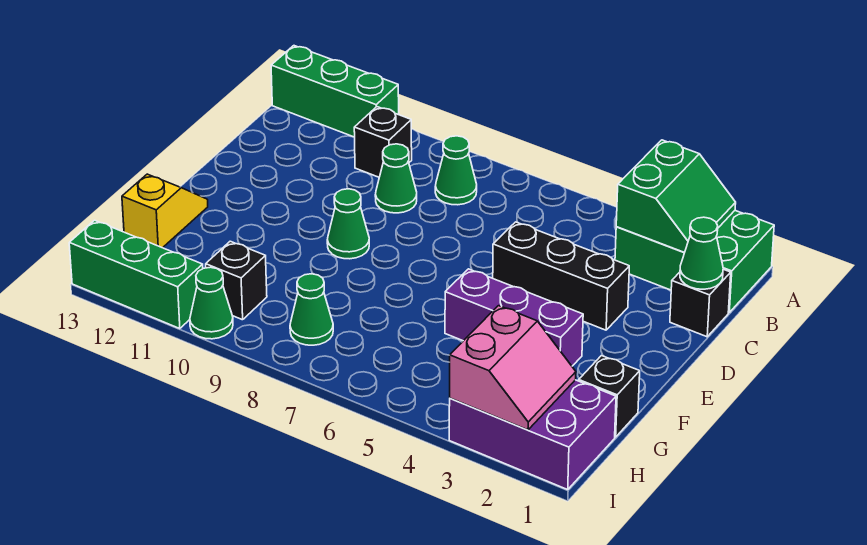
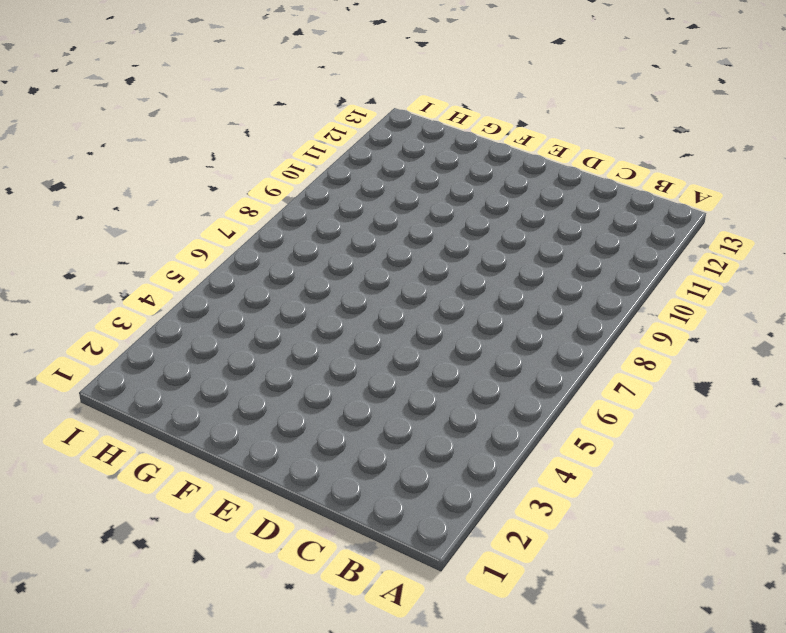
none -> green brick A1:B3 level 1
none -> green brick A11:A13 level 1
none -> green cone B8 level 1

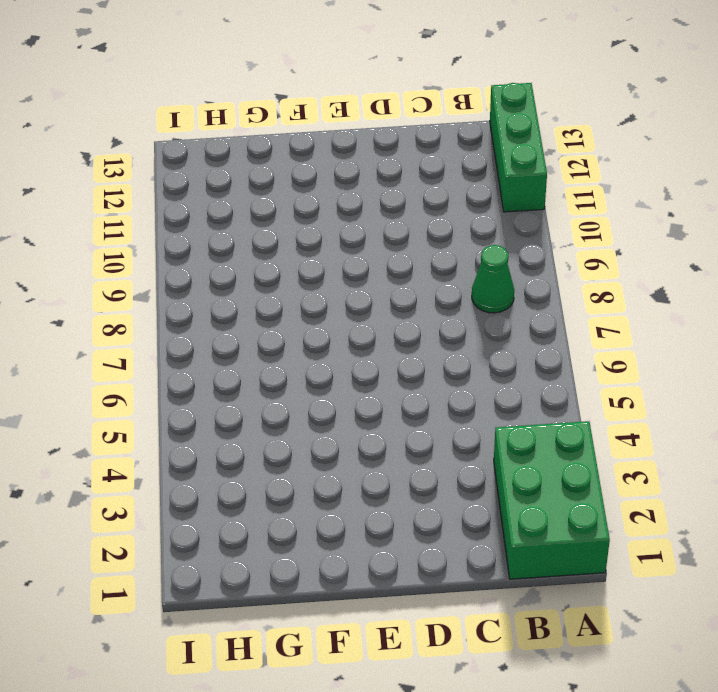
none -> black brick B10 level 1
none -> black brick C1 level 1
none -> green cone C9 level 1

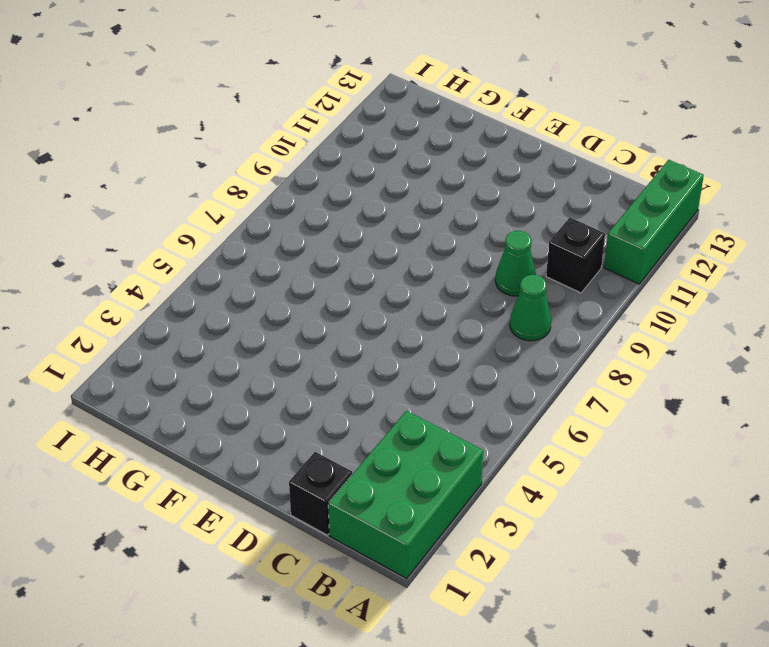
none -> black brick D3:D5 level 1
none -> green cone E9 level 1
none -> purple brick F3:F5 level 1

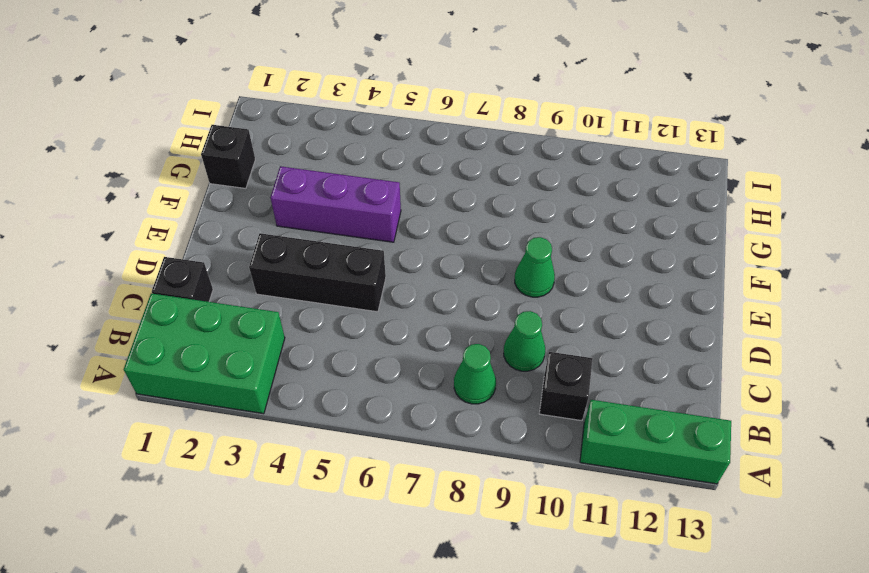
none -> yellow slope F13:G13 level 1 top G
none -> purple brick H1:I3 level 1
none -> green cone H8 level 1

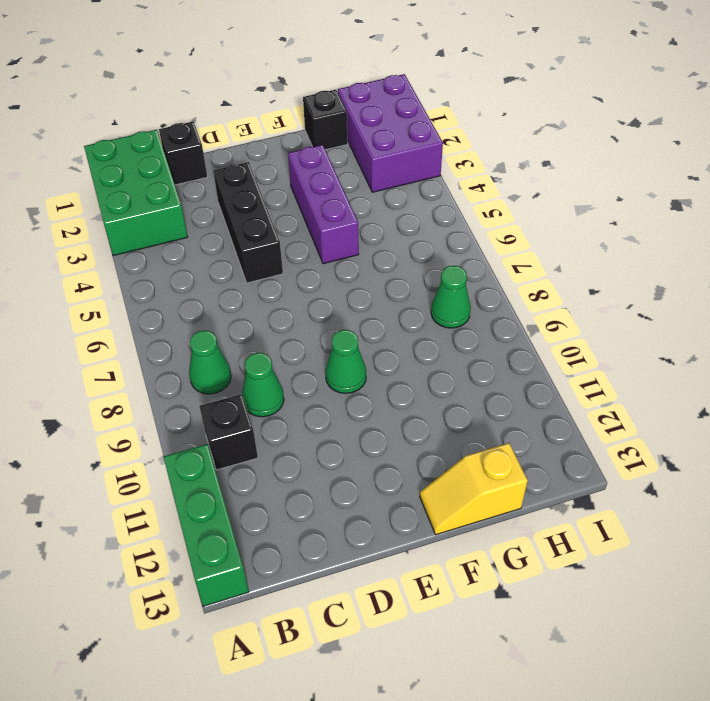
none -> black brick H10 level 1
none -> green cone I10 level 1
none -> green brick I11:I13 level 1

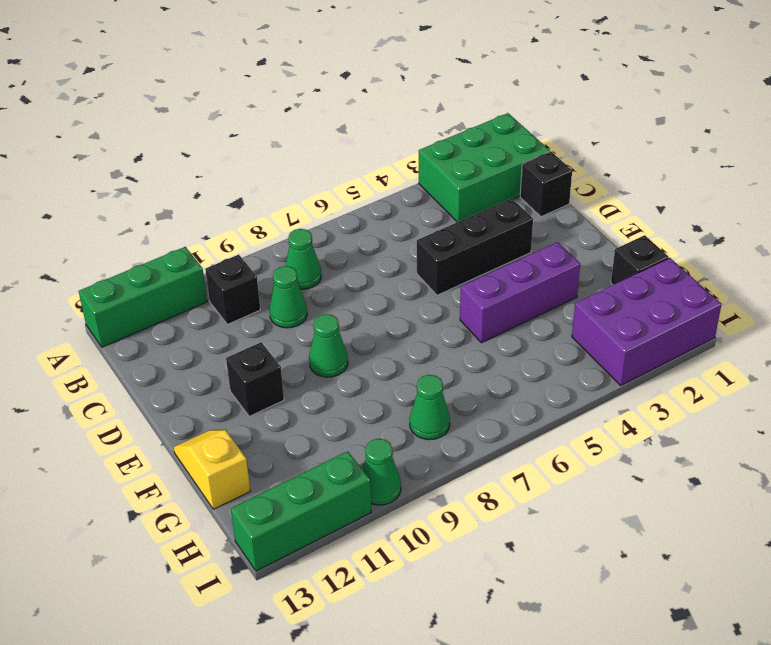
black brick E11 level 1 -> black brick H10 level 1
none -> green slope A2:B3 level 2 top 3
none -> green cone C1 level 2
none -> pink slope H2:I3 level 2 top 3

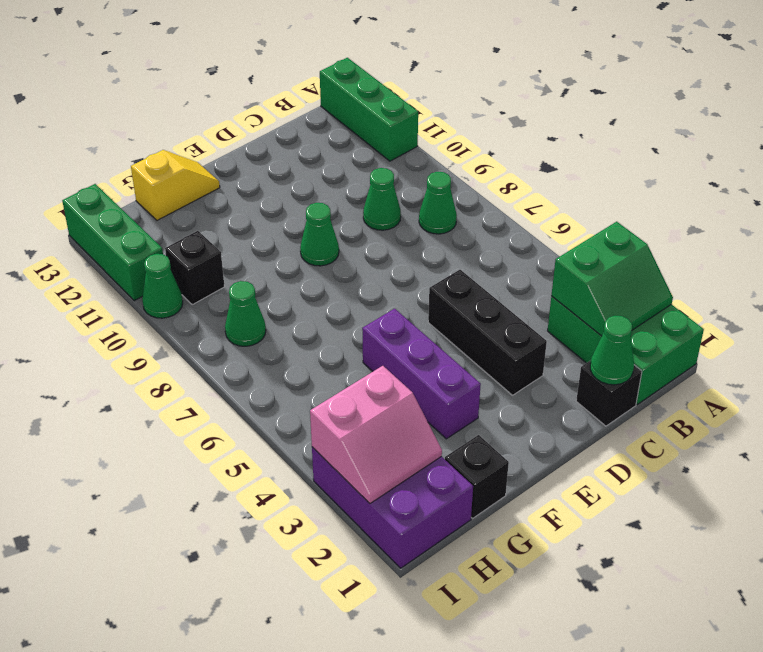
none -> black brick B10 level 1

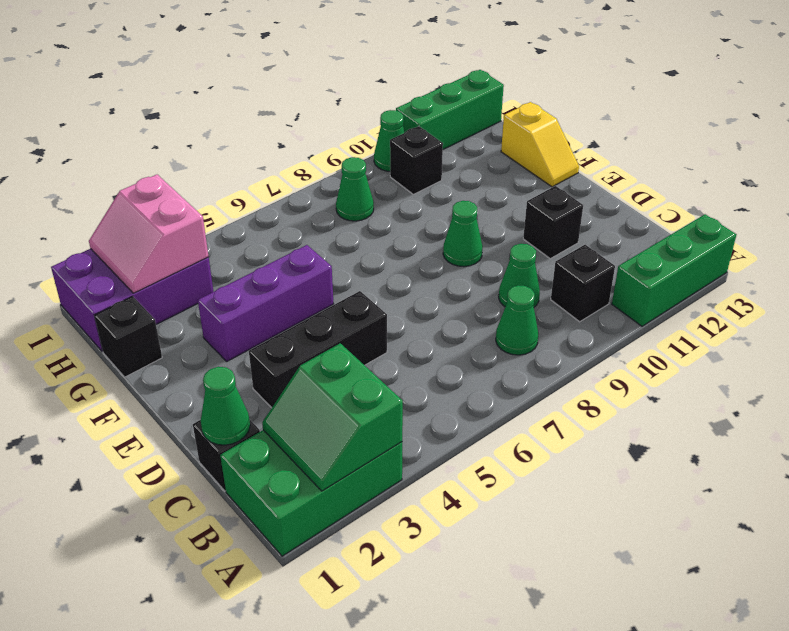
black brick D11 level 1 -> none

